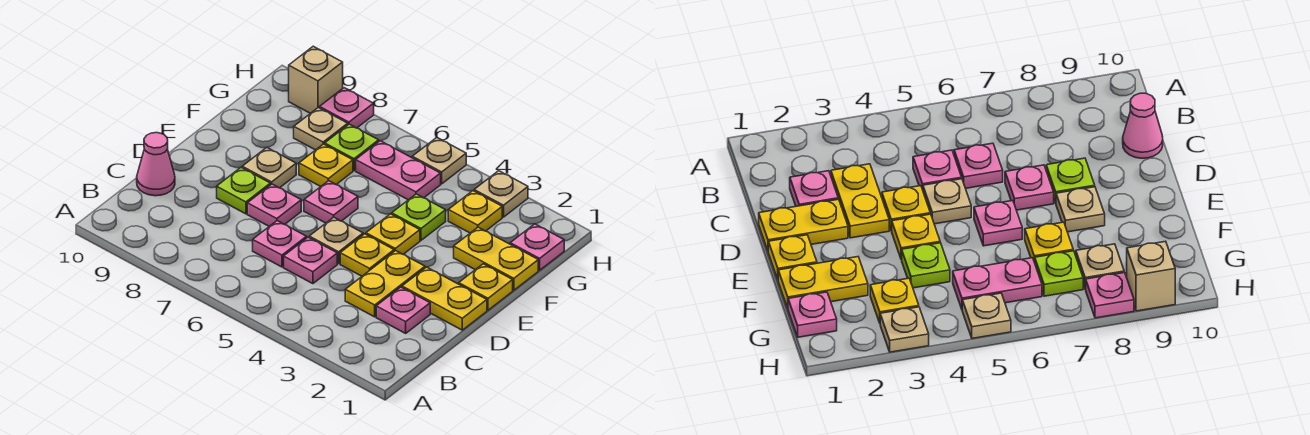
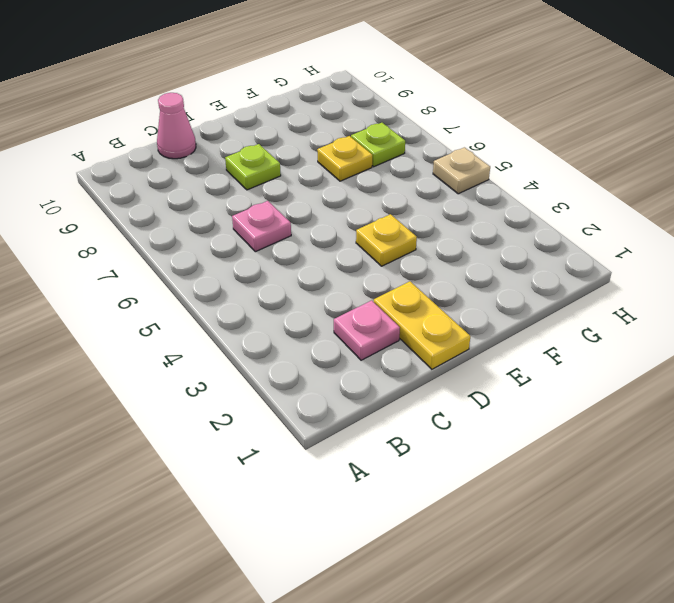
none -> yellow plate C3:D3 level 1
none -> pink plate C5 level 1
none -> yellow plate D4 level 1

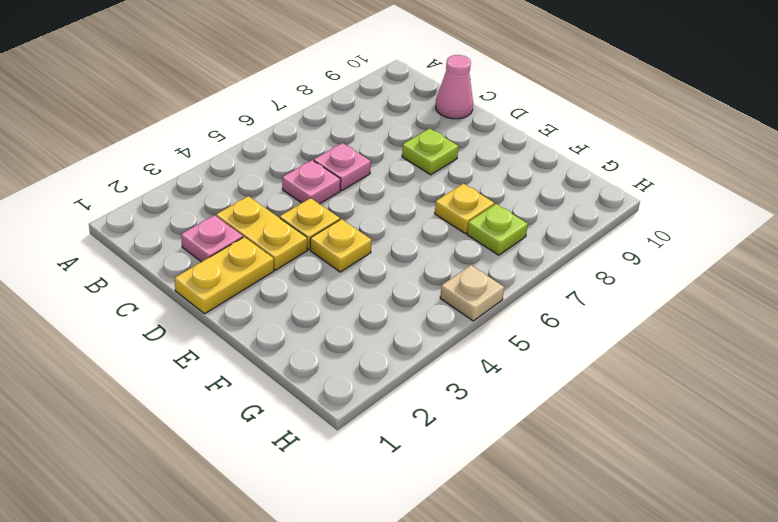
none -> tan plate D5 level 1
none -> pink plate D7 level 1
none -> yellow plate E1 level 1

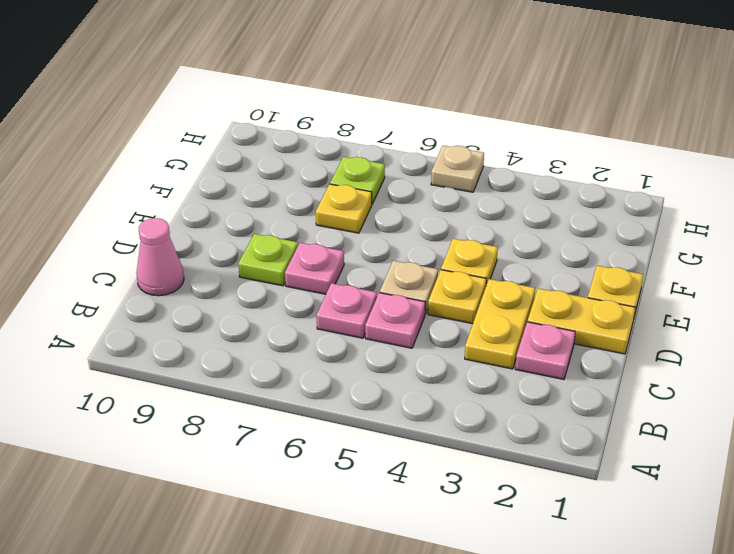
none -> pink plate E6 level 1
none -> tan plate E8 level 1
none -> yellow plate F1:F2 level 1

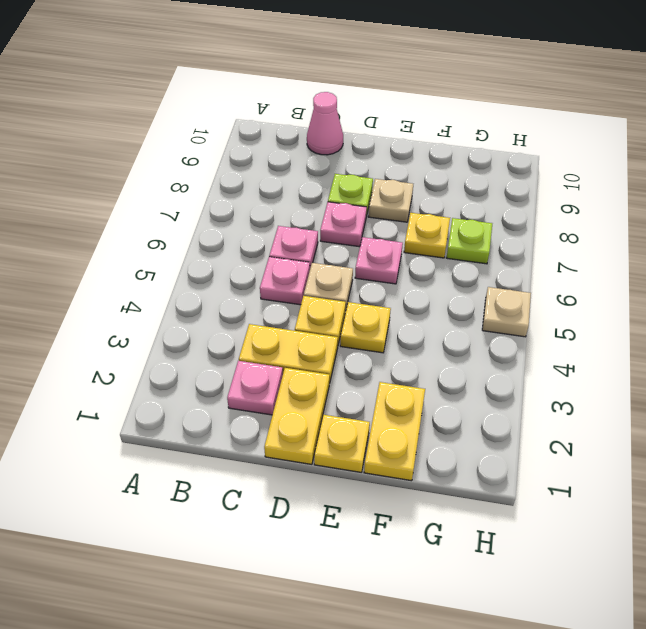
none -> lime plate F4 level 1
none -> pink plate G1 level 1
none -> yellow plate G3 level 1

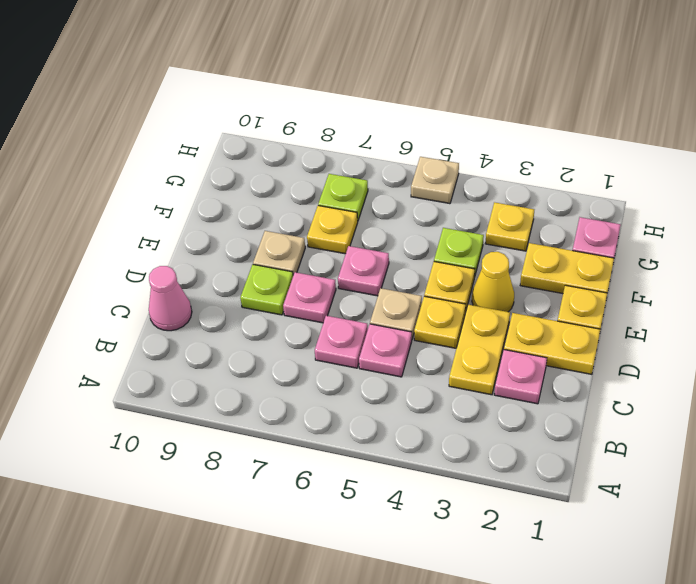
yellow cone E3 level 1 -> none
none -> pink plate G5:G6 level 1
none -> tan plate G8 level 1
none -> tan plate H3 level 1

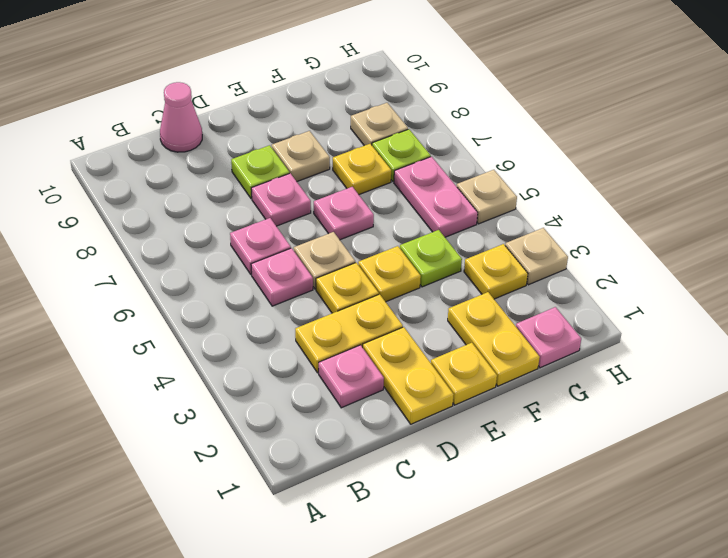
none -> pink plate H8 level 1
none -> tan brick H9 level 1

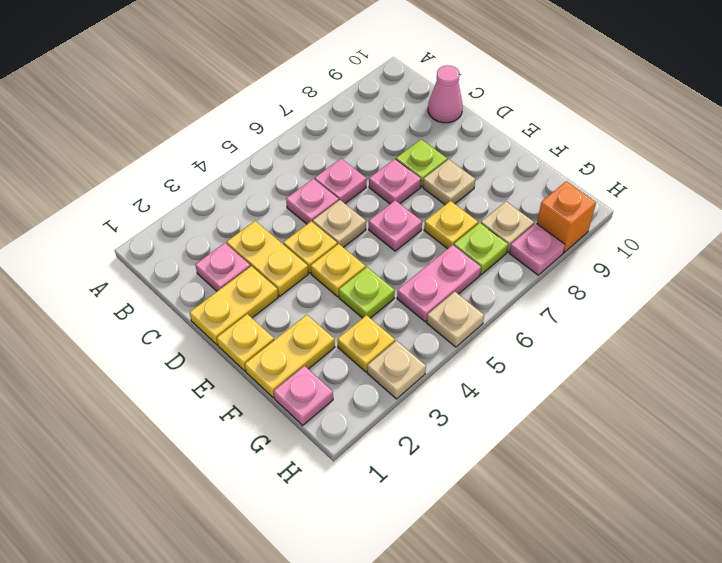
orange brick H9 level 1 -> tan brick H9 level 1

